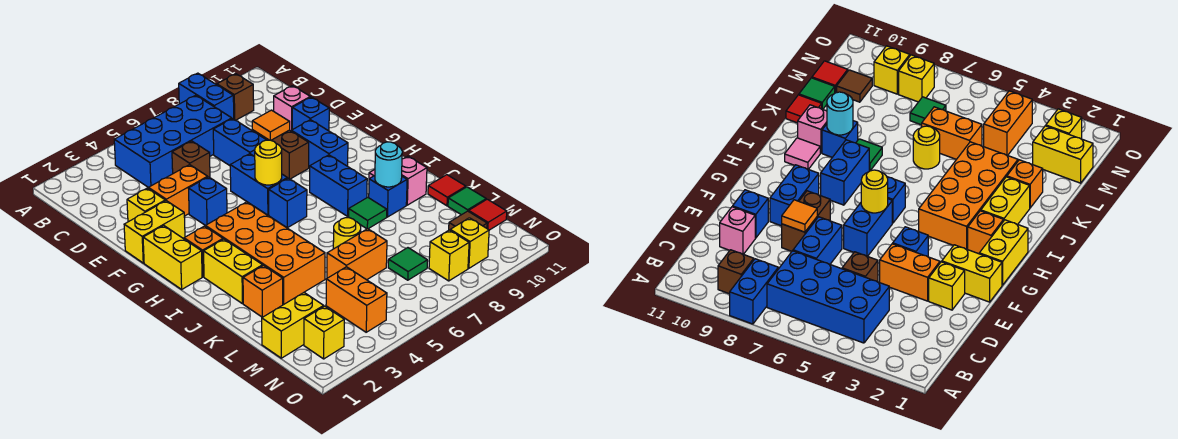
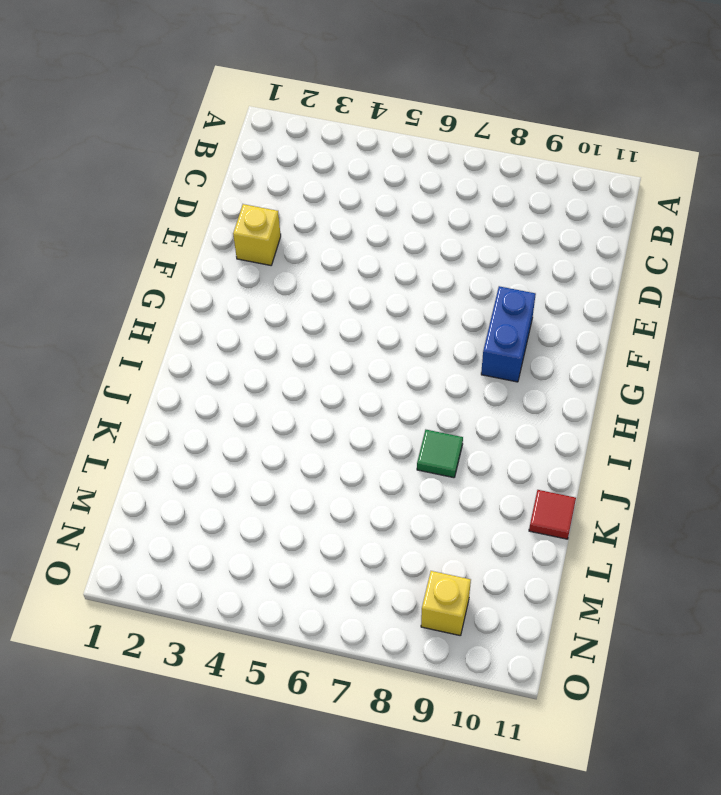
none -> blue brick A8:B8 level 1
none -> blue brick B4:C7 level 1
none -> brown brick B9 level 1
none -> brown brick D5 level 1

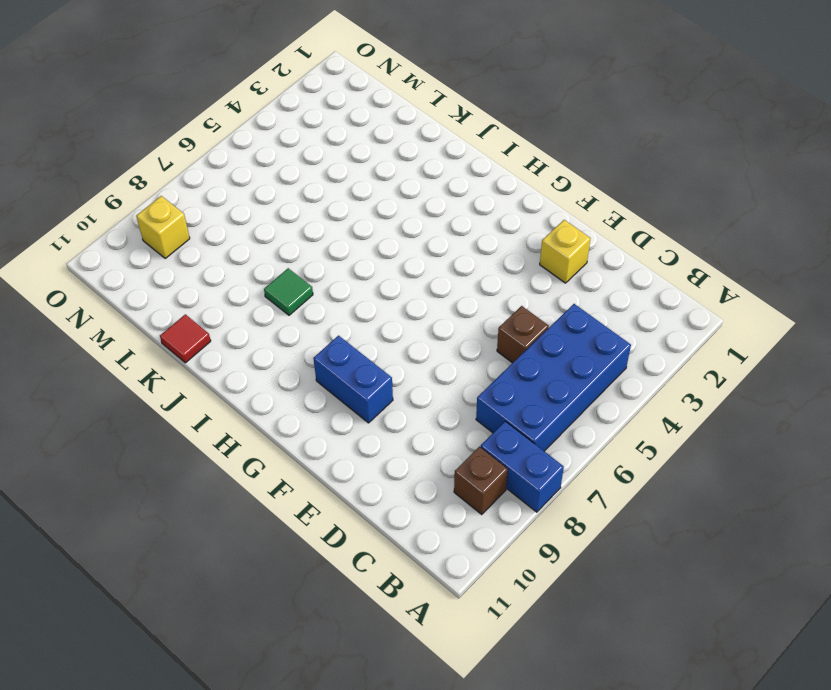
none -> blue brick D7:E7 level 1
none -> pink brick D10 level 1
none -> orange brick E3:E4 level 1
none -> brown brick E8:F8 level 1

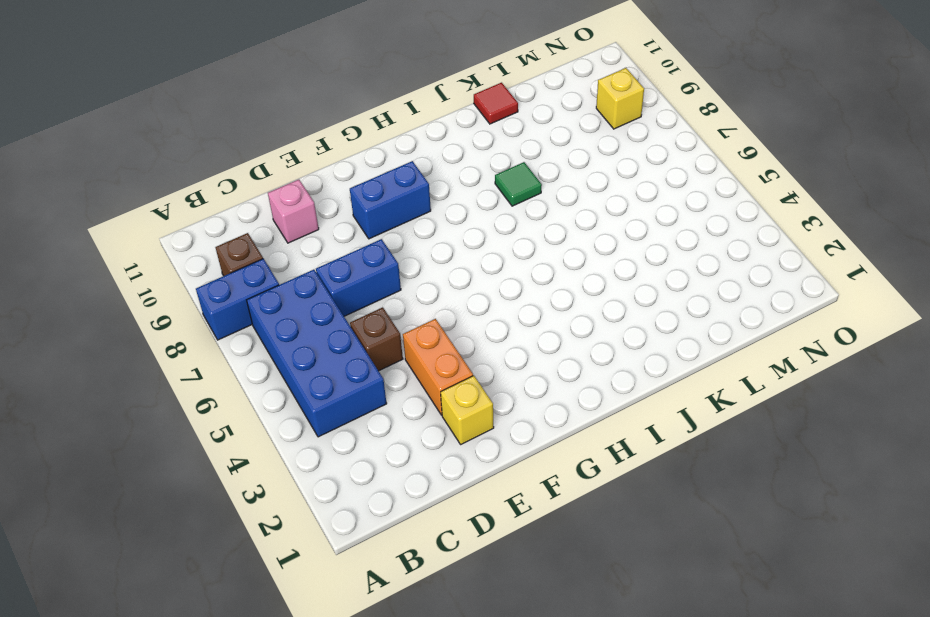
none -> brown brick E8:F8 level 1
none -> blue brick E10 level 1
none -> yellow brick F1:F2 level 1
none -> blue brick F4 level 1

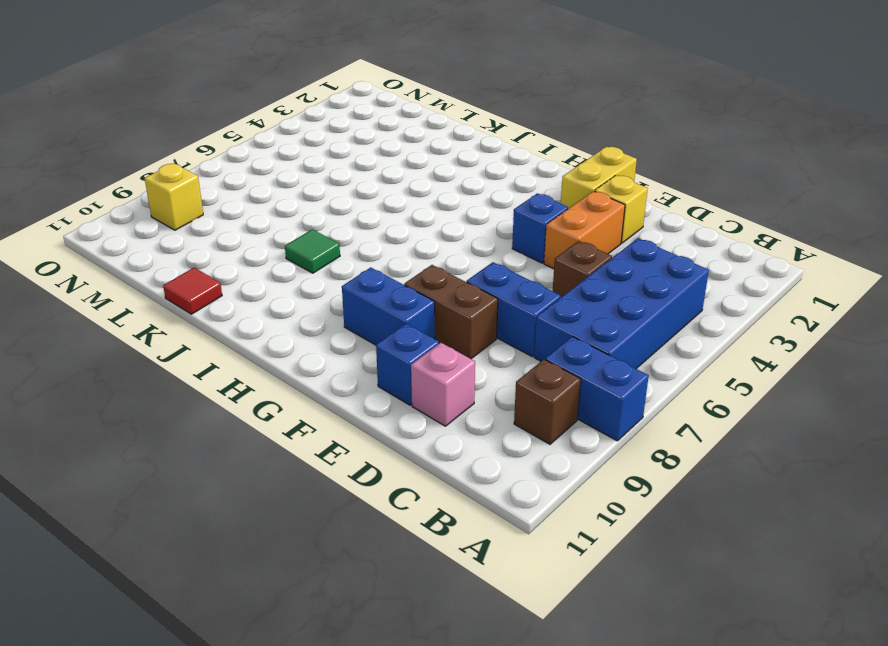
none -> blue brick F6:G6 level 1
none -> yellow brick G1:H1 level 1
none -> orange brick H2 level 1
none -> orange brick H3:K4 level 1

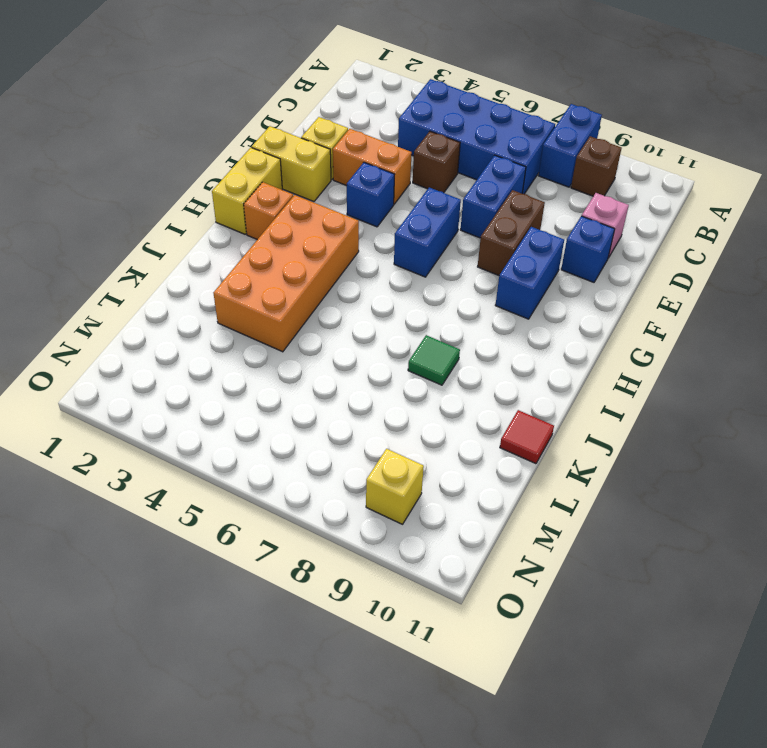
none -> blue brick H6 level 1
none -> blue brick H8:I8 level 1
none -> yellow brick I2:J2 level 1
none -> pink tile I10 level 1

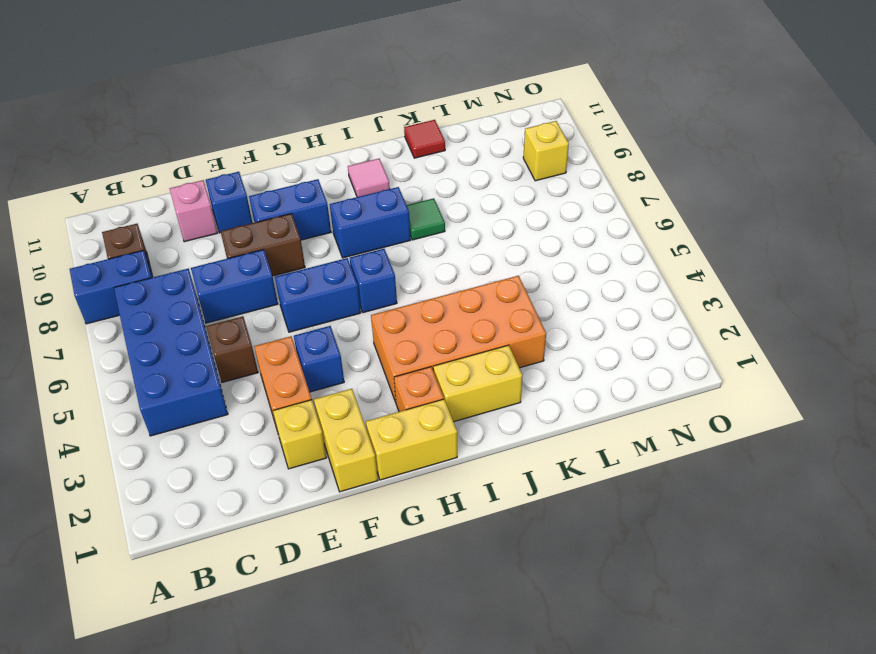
none -> blue brick J9 level 1
none -> pink brick J10 level 1
none -> orange brick K2 level 1
none -> yellow round brick K6 level 1

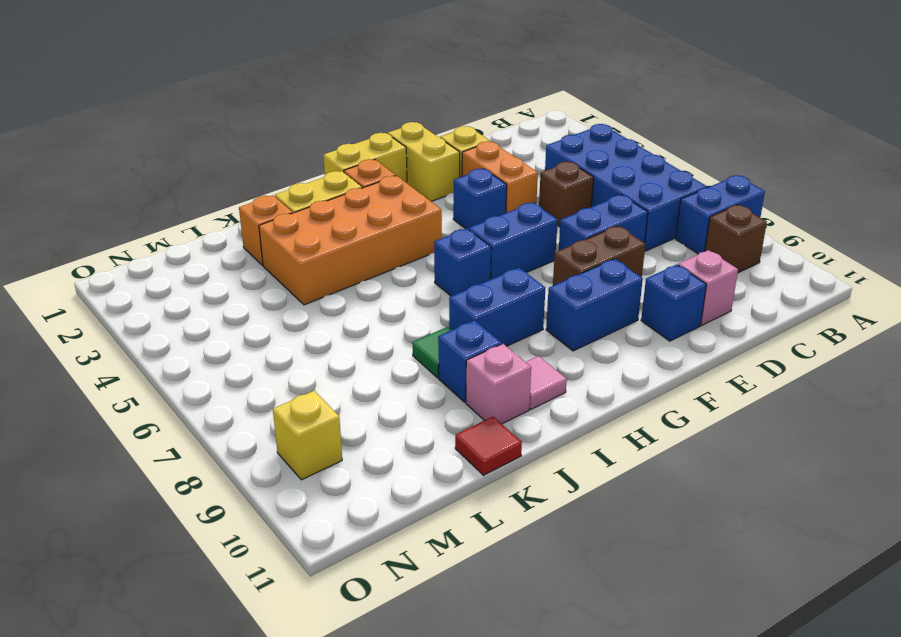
none -> yellow round brick K6 level 1
none -> orange brick L5:L6 level 1
none -> green tile L11 level 1
none -> yellow brick M1:M2 level 1

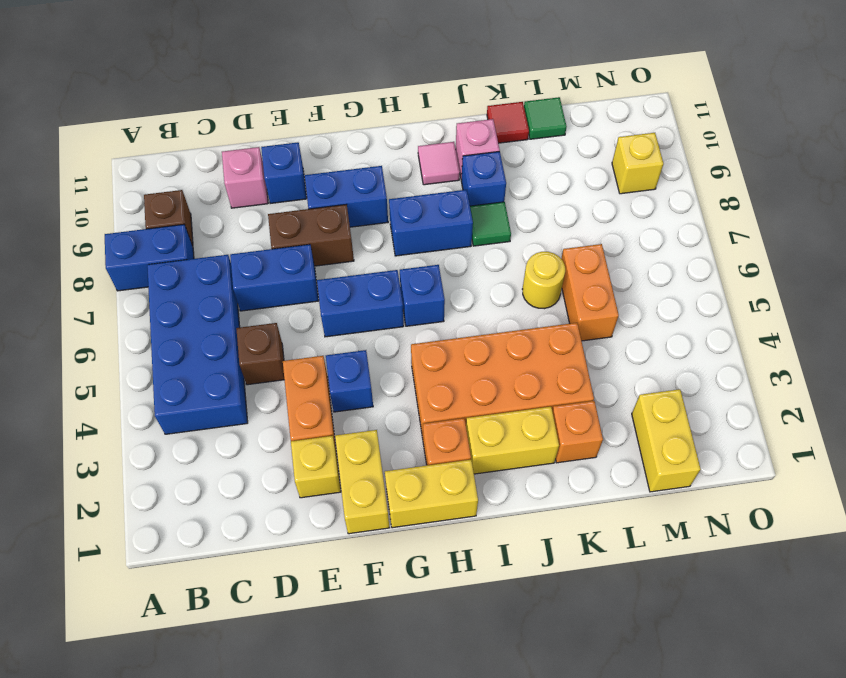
none -> orange brick M4:N4 level 1
none -> green tile M7 level 1
none -> brown tile M10 level 1
none -> red tile M11 level 1

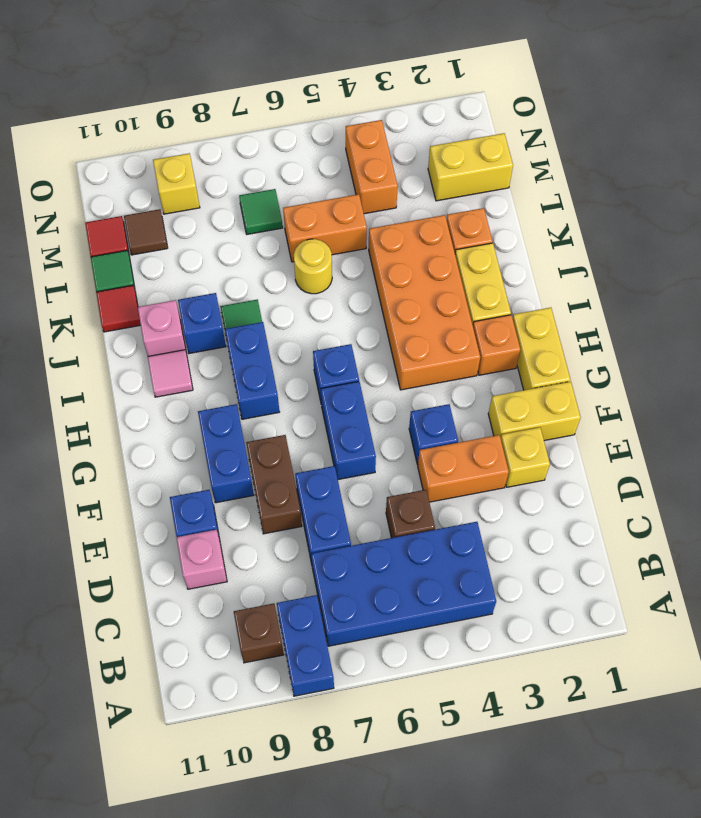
none -> yellow brick N2 level 1
none -> yellow brick N8 level 1
none -> orange tile E8 level 2
none -> yellow round brick G6 level 2

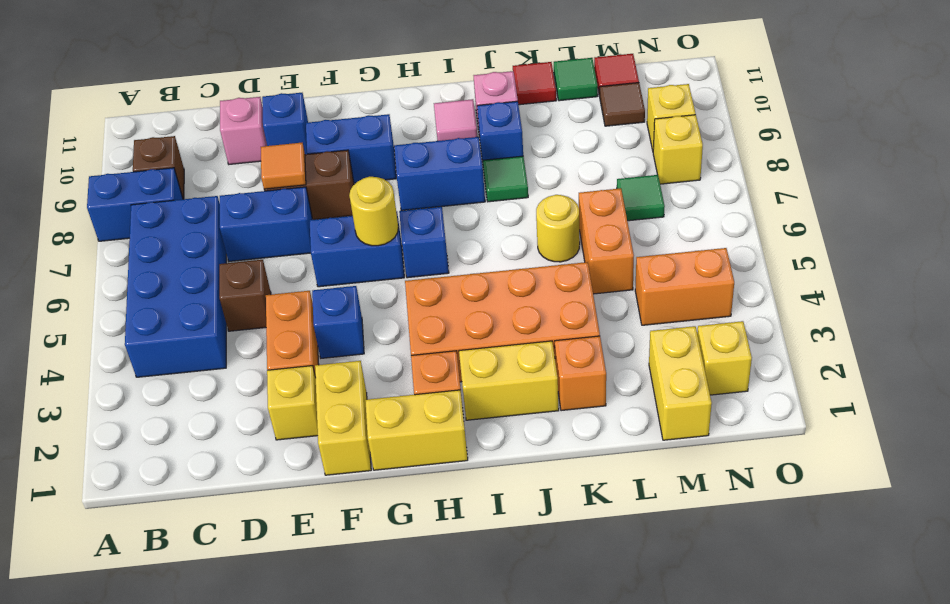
none -> cyan round brick J9 level 2

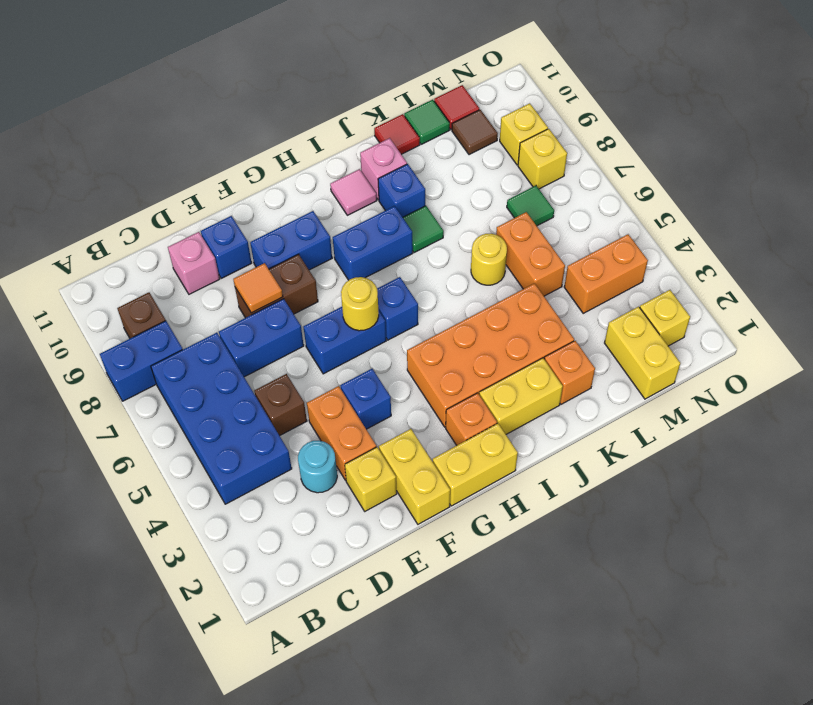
cyan round brick D3 level 1 -> cyan round brick J9 level 2

